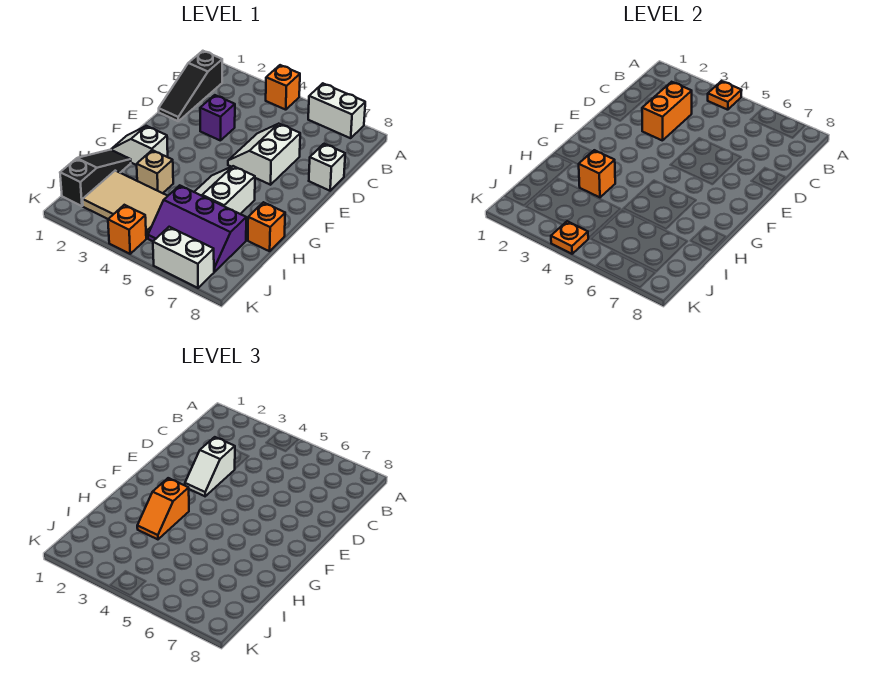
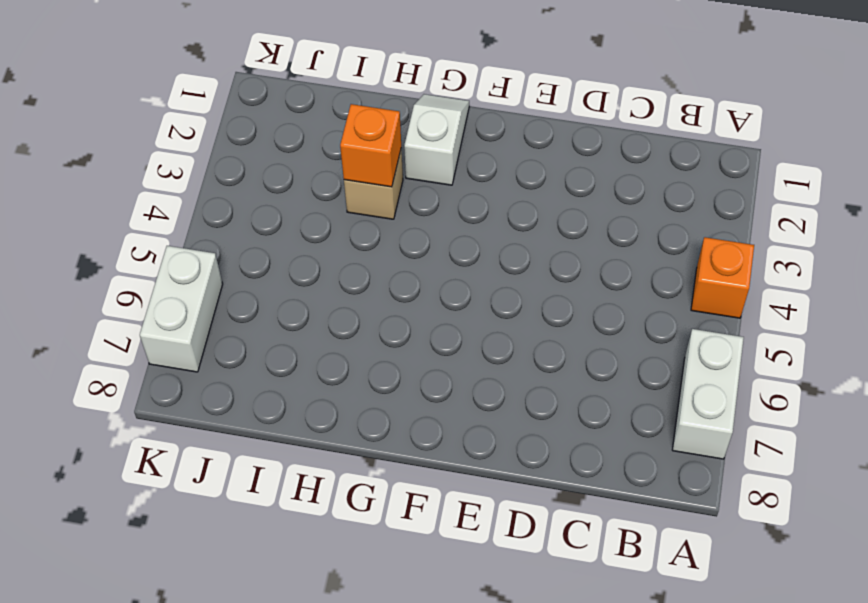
none -> black slope B1:D1 level 1 top B
none -> purple brick D3 level 1
none -> white slope D5:E6 level 1 top 6

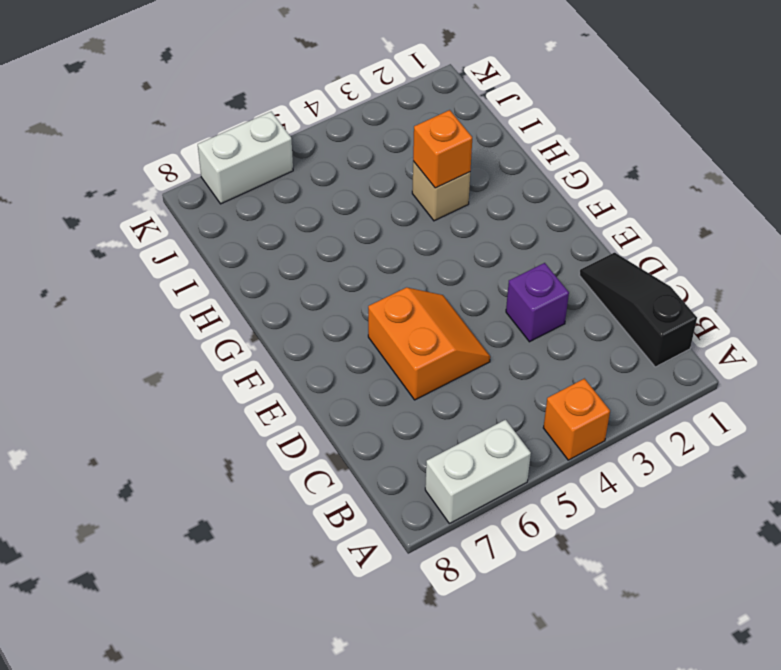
orange slope D5:E6 level 1 top 6 -> white slope D5:E6 level 1 top 6
none -> white brick D8 level 1
none -> white slope G1:G2 level 1 top 2
none -> white slope G5:H6 level 1 top 6

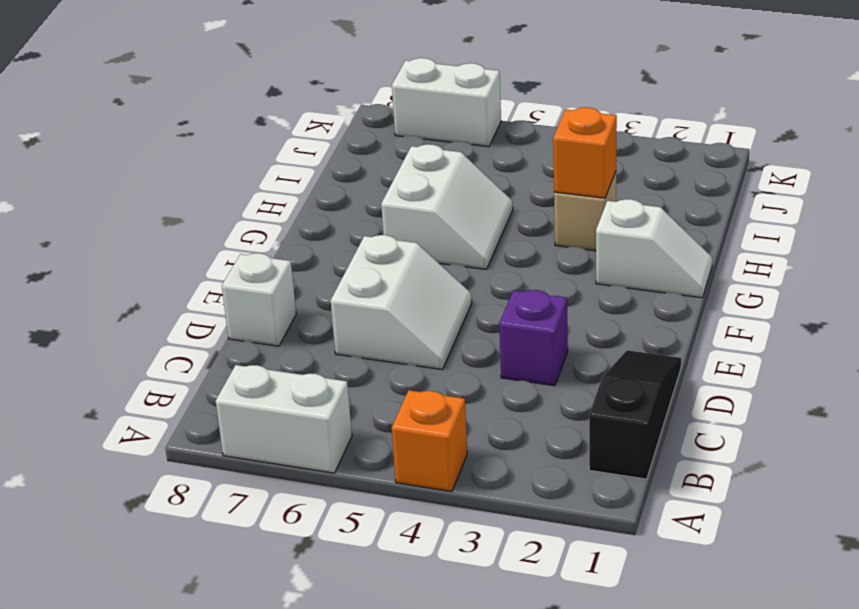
none -> black slope H1:J1 level 1 top J
none -> orange brick H8 level 1
none -> tan tile I2:J4 level 1

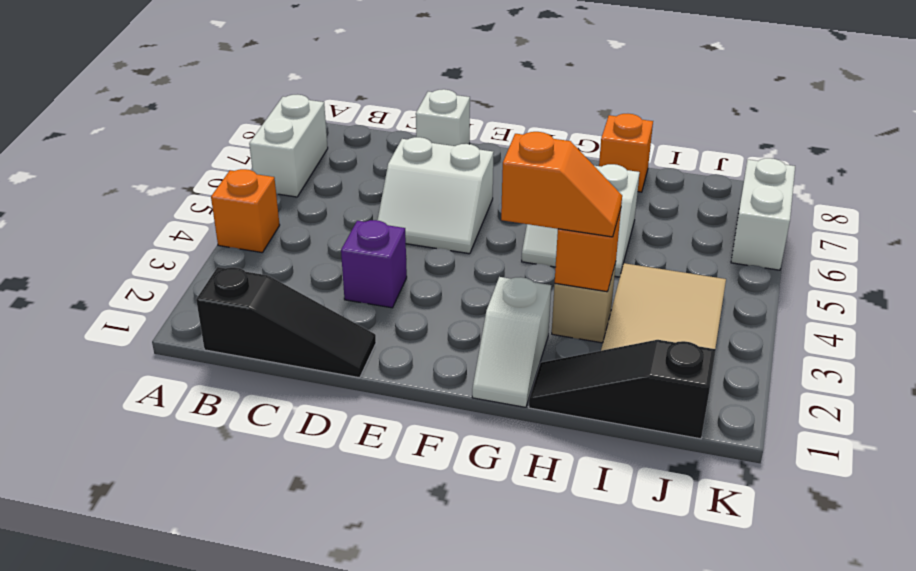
none -> purple slope I5:J7 level 1 top I
none -> orange brick K4 level 1
none -> orange plate A4 level 2

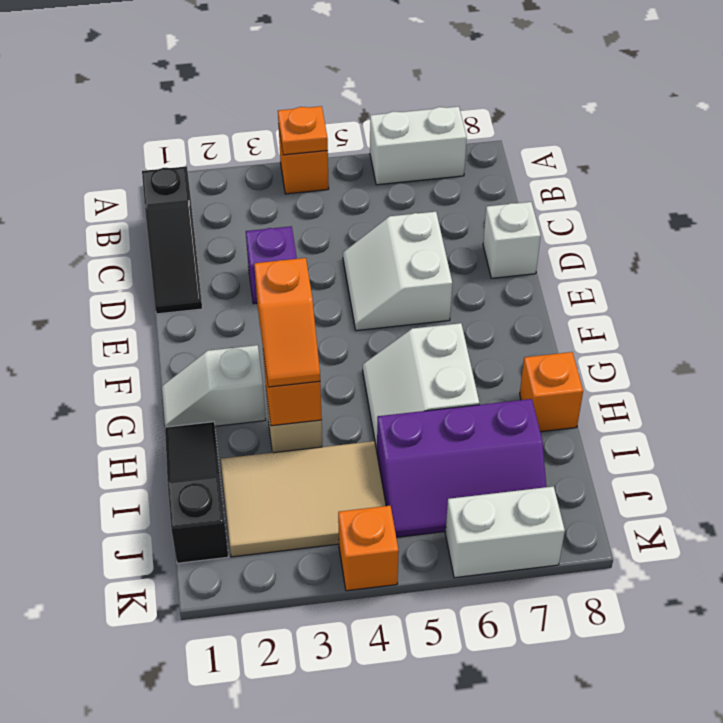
none -> orange brick C3:D3 level 2
none -> orange plate K4 level 2
none -> white slope D3:E3 level 3 top D

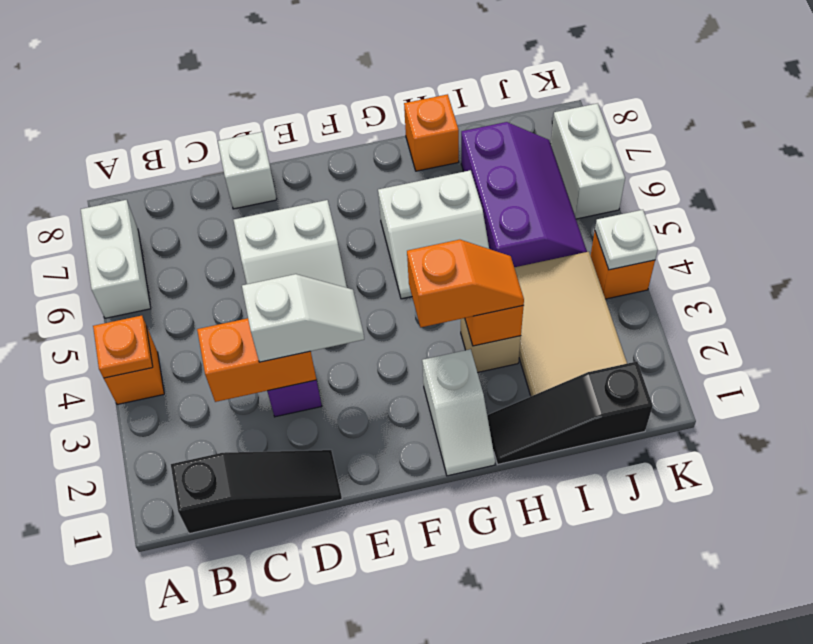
white plate K4 level 2 -> orange plate K4 level 2

